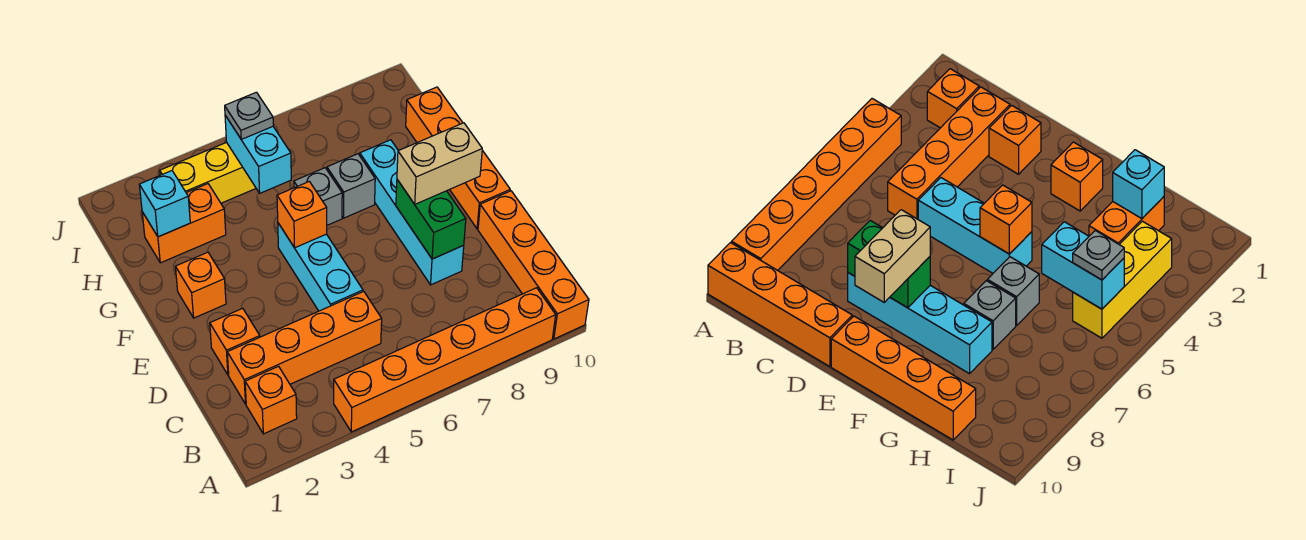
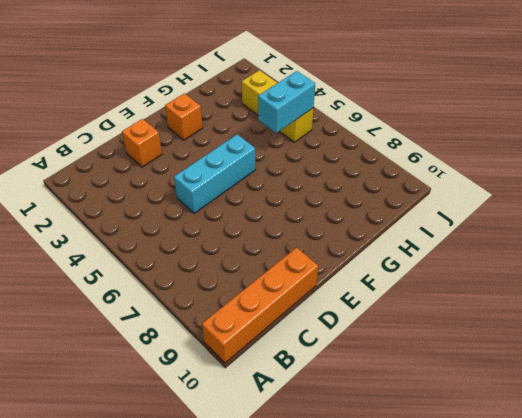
none -> orange brick A4:A9 level 1
none -> orange brick B2 level 1
none -> orange brick C2:C5 level 1

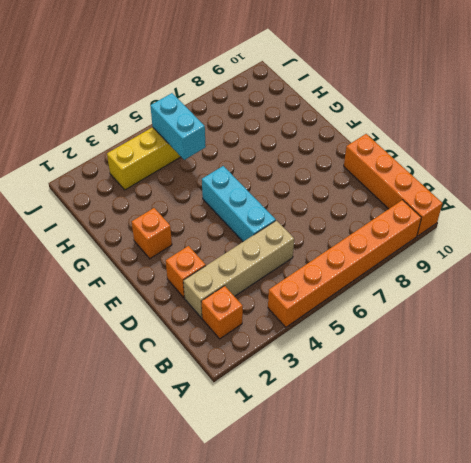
tan brick C2:C5 level 1 -> orange brick C2:C5 level 1
none -> cyan brick D8:G8 level 1
none -> orange brick E10:H10 level 1
none -> grey brick G6 level 1

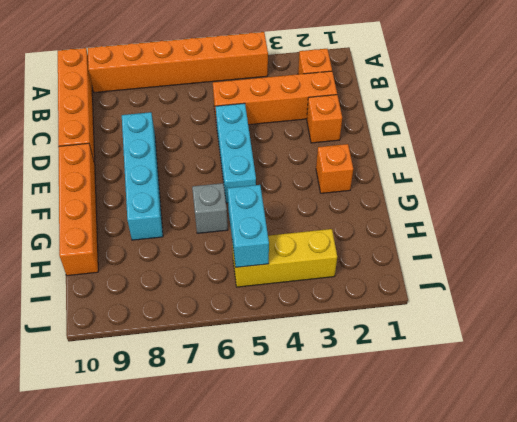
none -> grey brick G7 level 1
none -> orange brick H2:H3 level 1
none -> green brick D8:E8 level 2

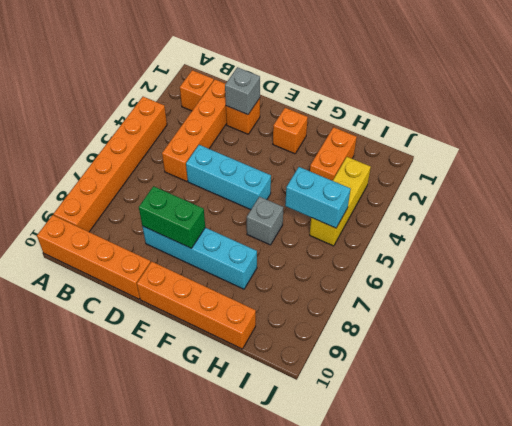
grey brick D2 level 2 -> grey brick G7 level 1
none -> orange brick F5 level 2
none -> cyan brick H2 level 2
none -> tan brick E8:E9 level 3

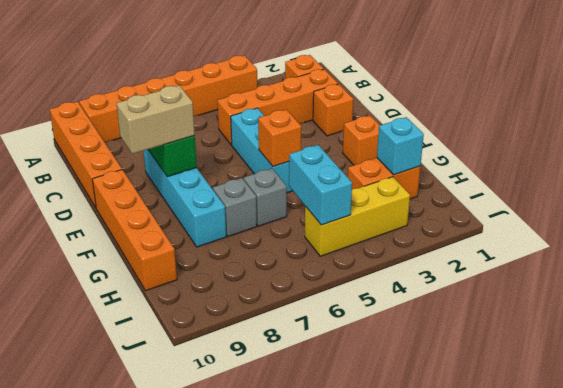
none -> grey plate I5 level 3

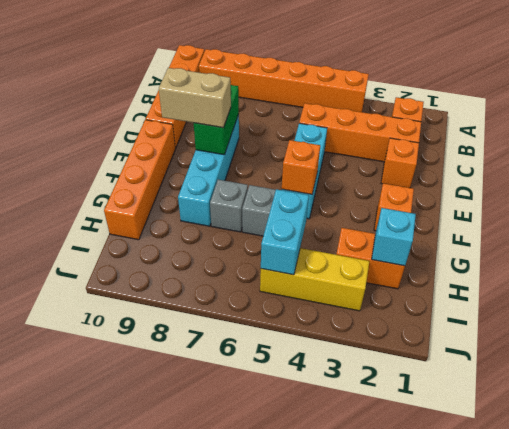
none -> grey plate I5 level 3

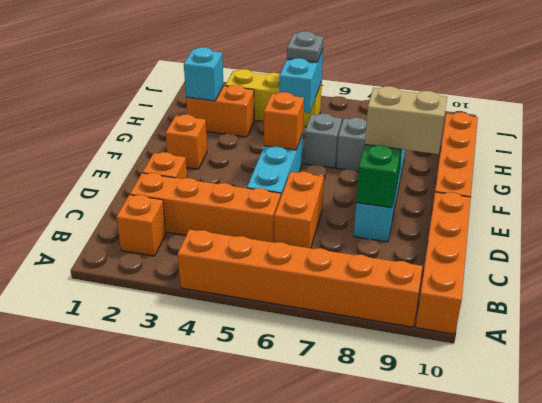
orange brick C6:D6 level 1 -> none

